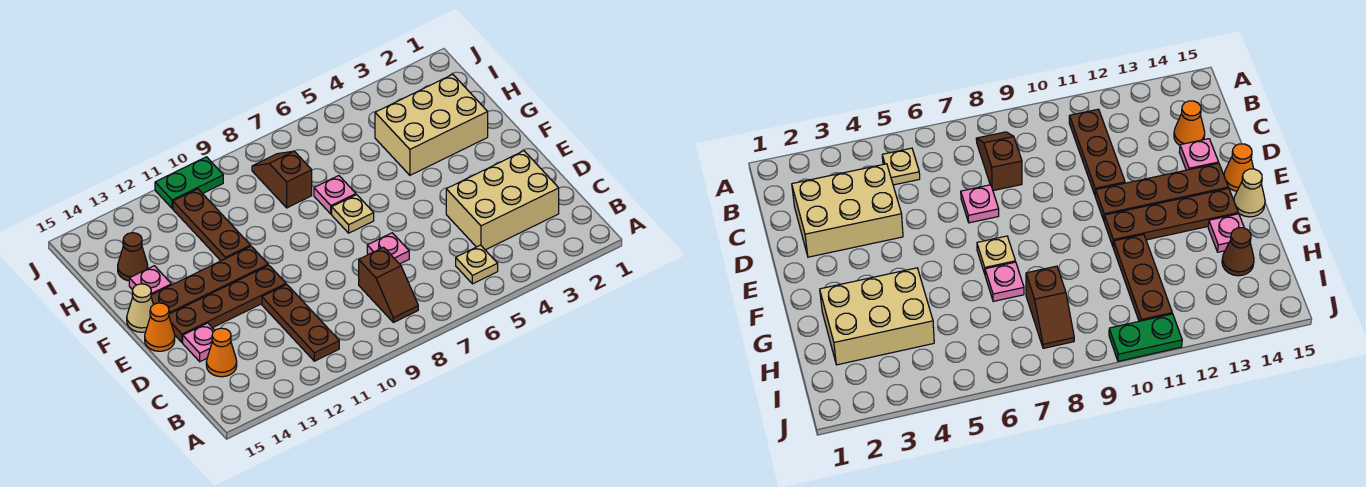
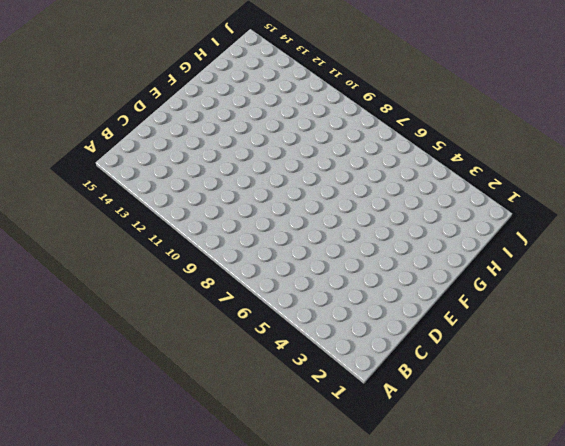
none -> tan plate B5 level 1
none -> brown slope B8:C8 level 1 top C
none -> brown plate B11:D11 level 1

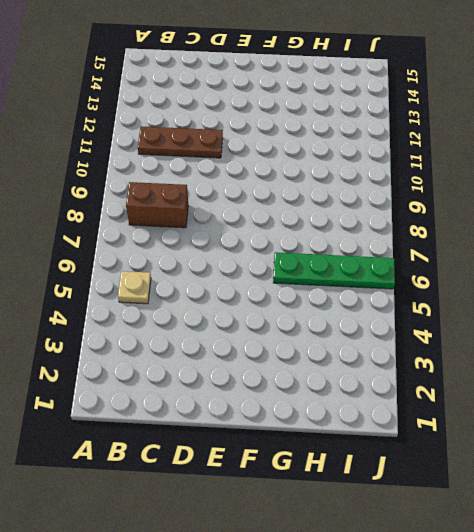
brown brick B8:C8 level 1 -> brown slope B8:C8 level 1 top C
green plate G6:J6 level 1 -> none
none -> tan brick C2:D4 level 1
none -> orange cone C14 level 1
none -> pink plate D7 level 1

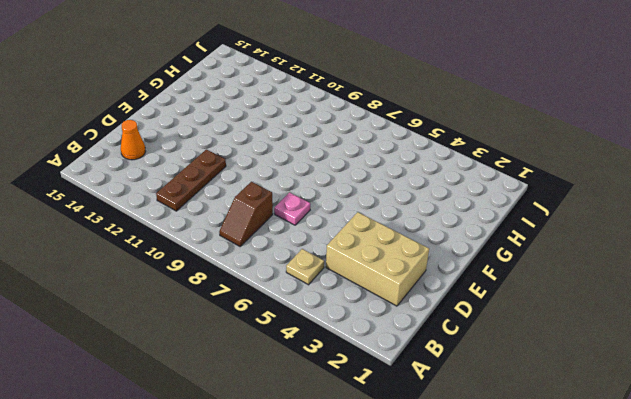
none -> pink plate D14 level 1
none -> brown plate E11:E14 level 1
none -> orange cone E15 level 1

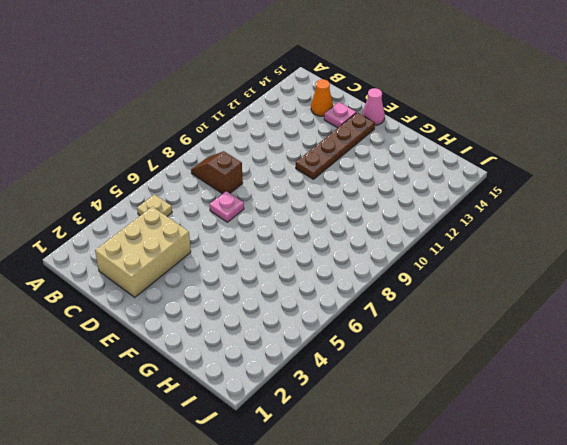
pink cone E15 level 1 -> orange cone E15 level 1
none -> brown plate B11:D11 level 1
none -> tan plate F7 level 1
none -> brown plate F11:F14 level 1

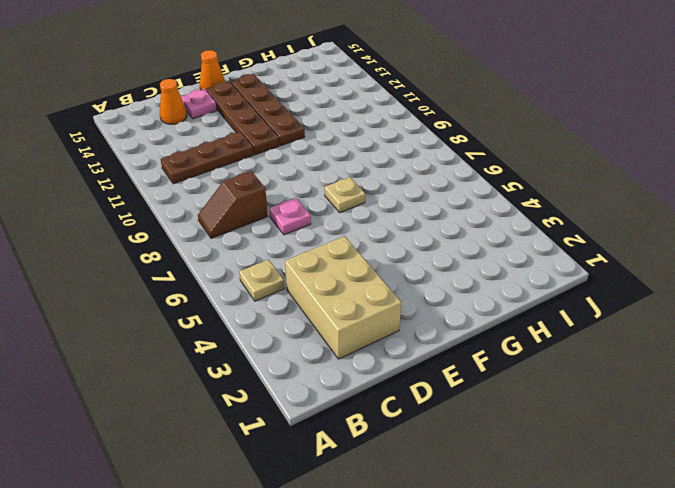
none -> tan cone F15 level 1
none -> tan brick G2:H4 level 1
none -> pink plate G7 level 1

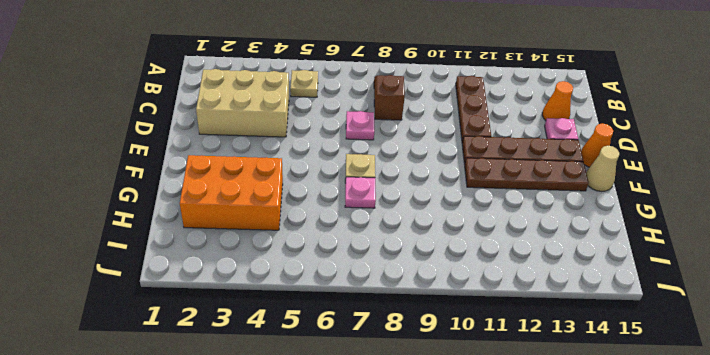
orange brick G2:H4 level 1 -> tan brick G2:H4 level 1
none -> brown plate G11:I11 level 1
none -> pink plate G14 level 1
none -> brown slope H8:I8 level 1 top H

